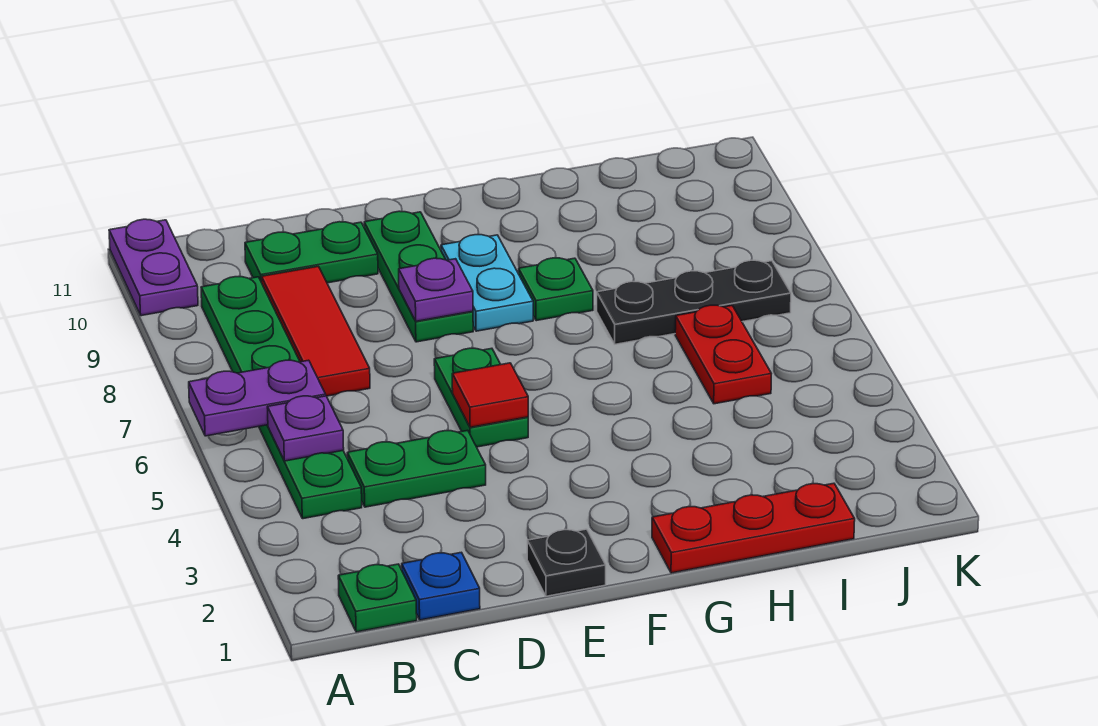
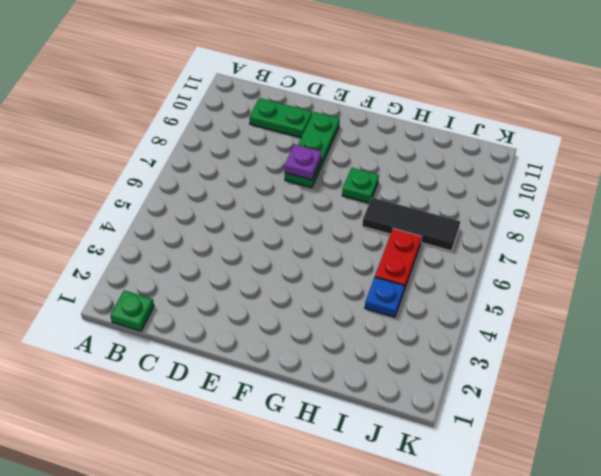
black tile H7:J7 level 1 -> black plate H7:J7 level 1
blue plate I4 level 1 -> blue plate C1 level 1
none -> purple plate A10:A11 level 1
none -> green plate B4:B9 level 1
none -> green plate C4:D4 level 1

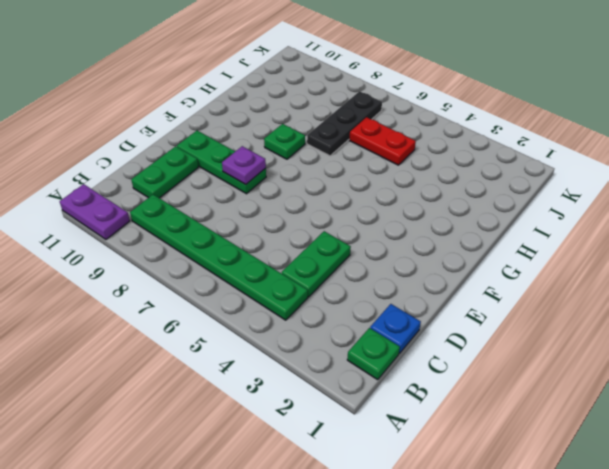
none -> red tile C7:C9 level 1
none -> black plate E1 level 1
none -> green plate E5:E6 level 1

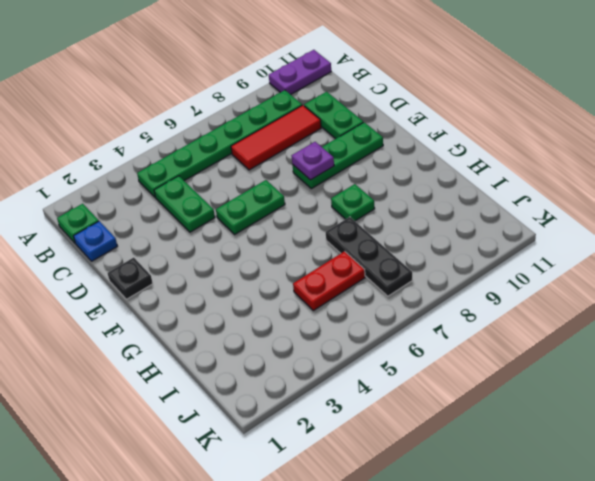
none -> cyan plate F8:F9 level 1
none -> red plate G1:I1 level 1
none -> purple plate A6:B6 level 2

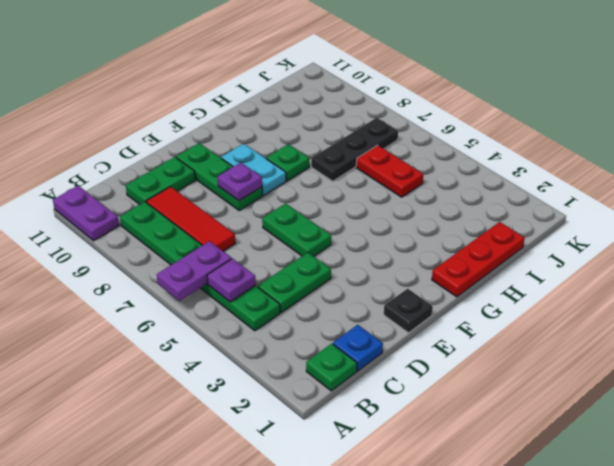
none -> red tile E5 level 2

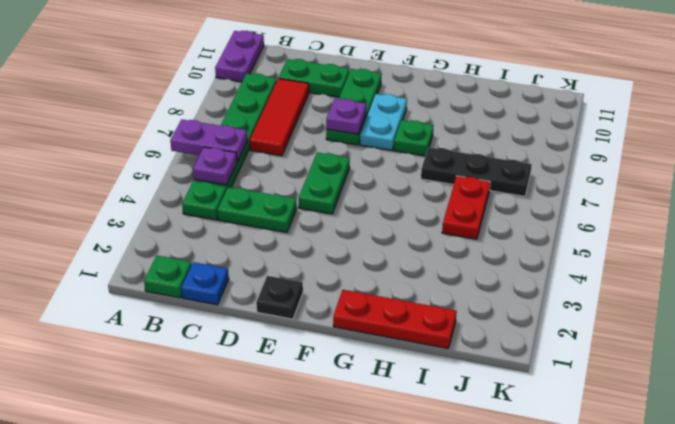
none -> red tile E5 level 2

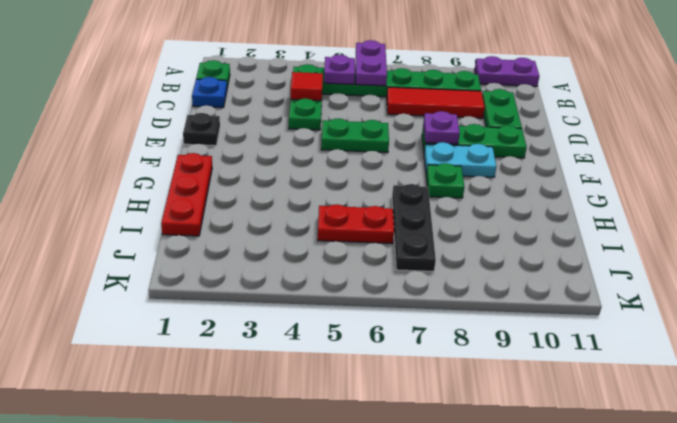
red tile C4 level 2 -> red tile E5 level 2

